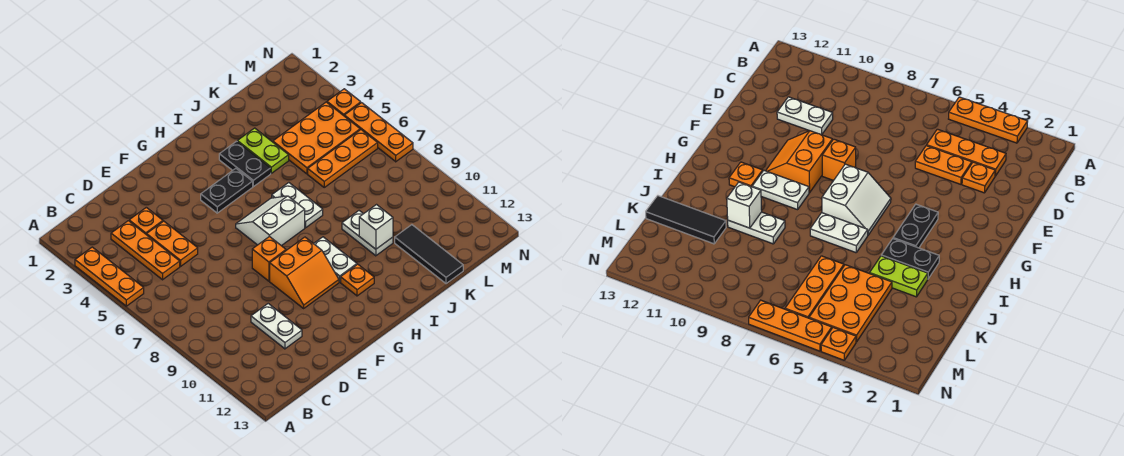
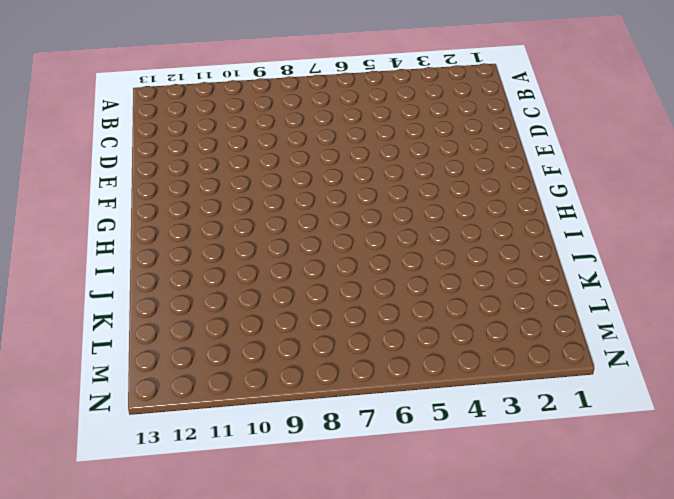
none -> orange plate A3:A5 level 1
none -> orange plate C3:C5 level 1
none -> orange plate D3 level 1

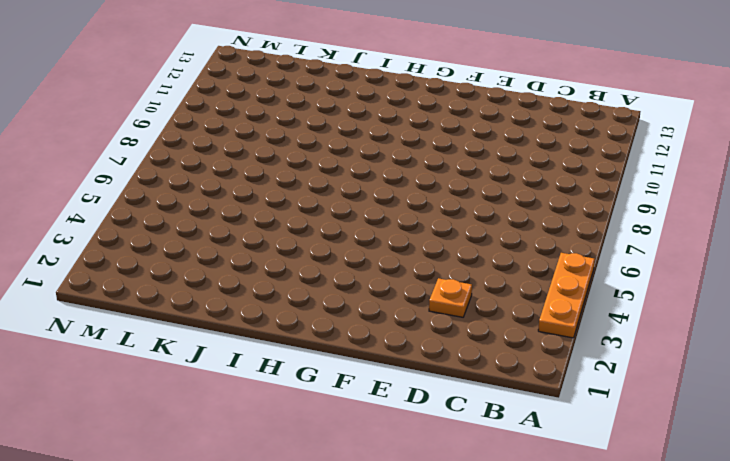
none -> orange plate C3:C5 level 1
none -> orange plate D4:D5 level 1
none -> white plate D10:D11 level 1

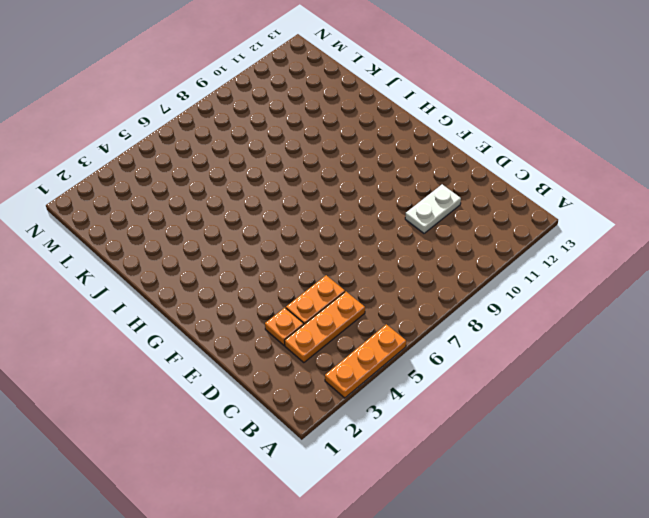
none -> orange brick F8 level 1
none -> orange slope F9:G10 level 1 top 9
none -> black plate G4:H4 level 1

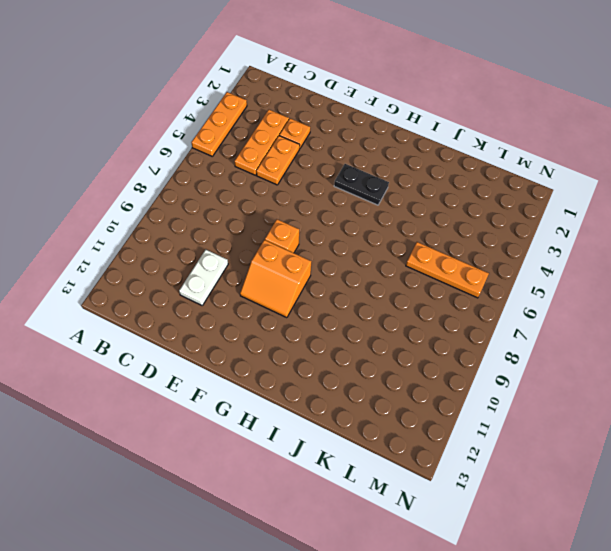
none -> white slope G6:H7 level 1 top 7
none -> white plate H9:H10 level 1
none -> orange plate H11 level 1

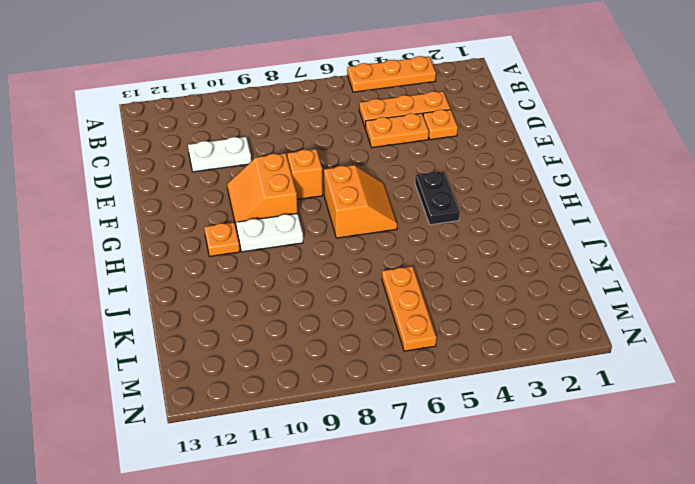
orange slope G6:H7 level 1 top 7 -> white slope G6:H7 level 1 top 7
none -> black plate I3:I4 level 1
none -> white plate I6:I7 level 1
none -> lime plate J3:J4 level 1

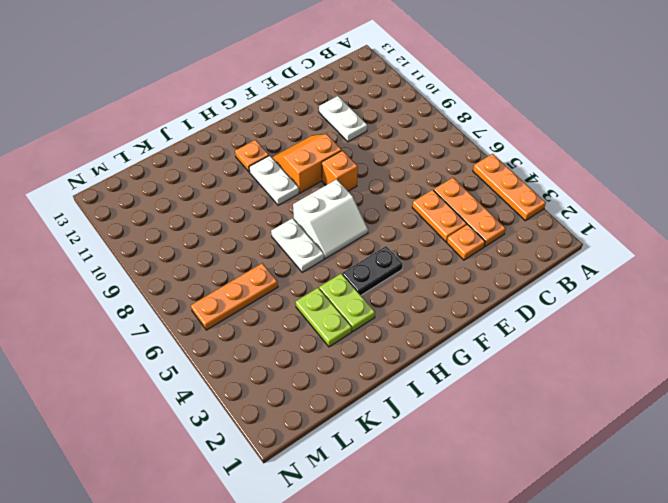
lime plate I3:I4 level 1 -> black plate I3:I4 level 1
none -> white plate J9:J10 level 1
none -> orange plate K4:M5 level 1
none -> black tile K11:K13 level 1

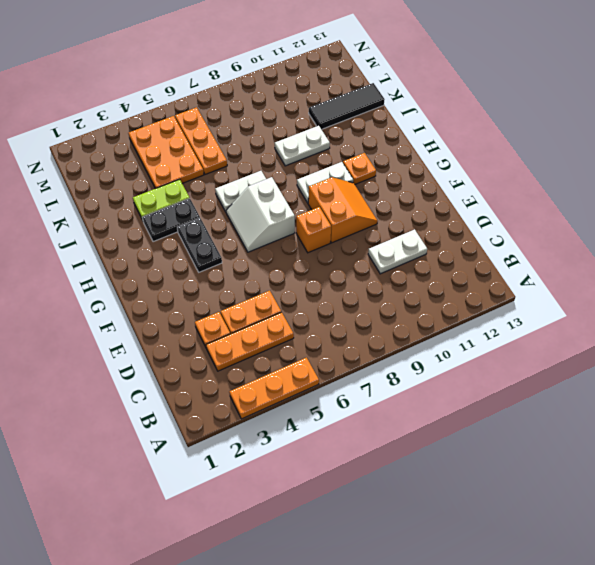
none -> orange plate N4 level 1
none -> orange plate N5:N7 level 1
none -> white brick J10 level 2

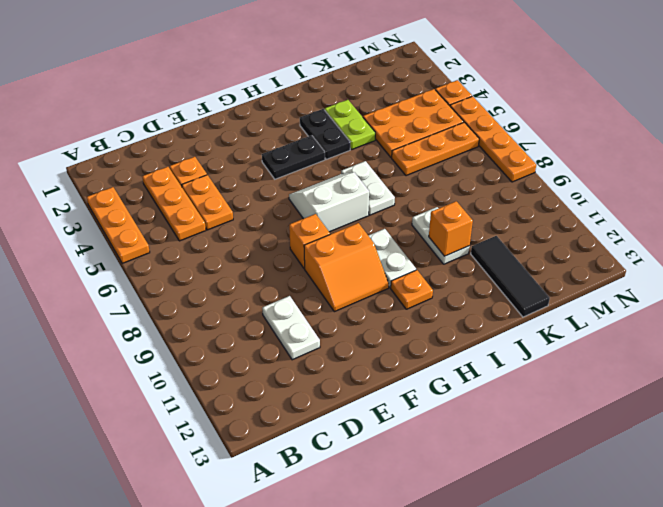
orange brick J10 level 2 -> white brick J10 level 2
orange plate N5:N8 level 1 -> orange plate N5:N7 level 1

